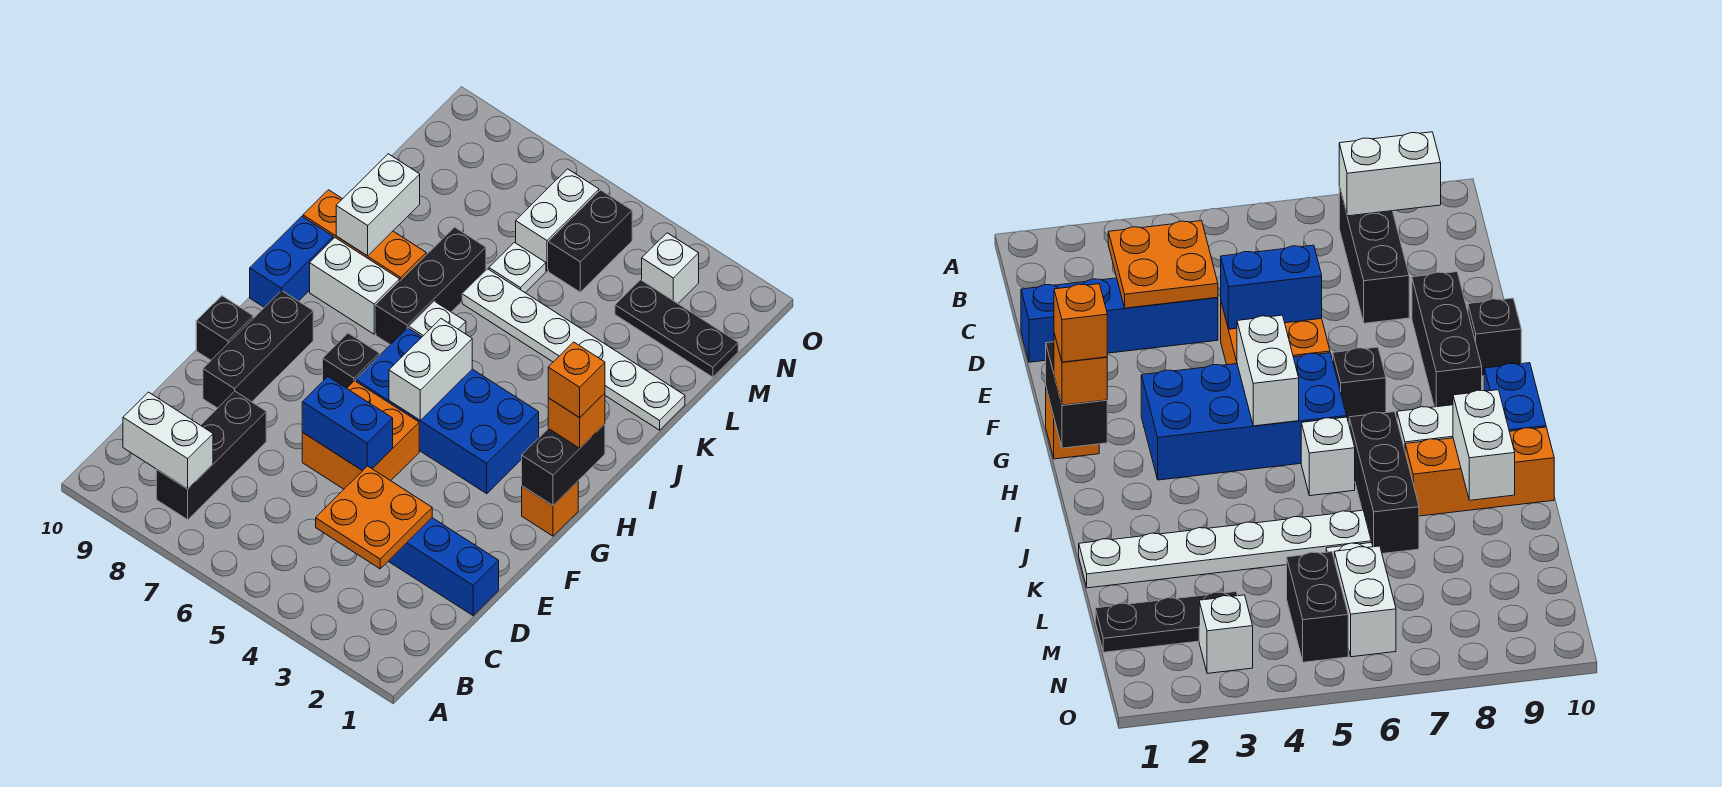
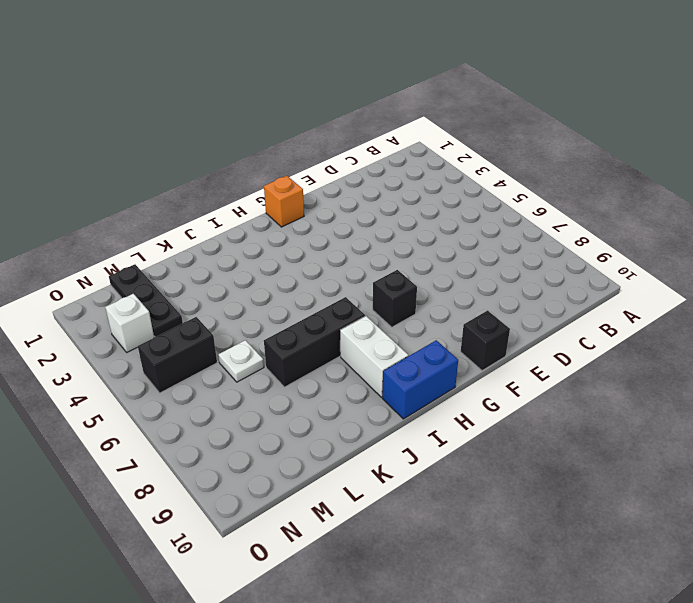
none -> black brick B8:D8 level 1
none -> blue brick D1:D4 level 1
none -> orange brick E5:F6 level 1

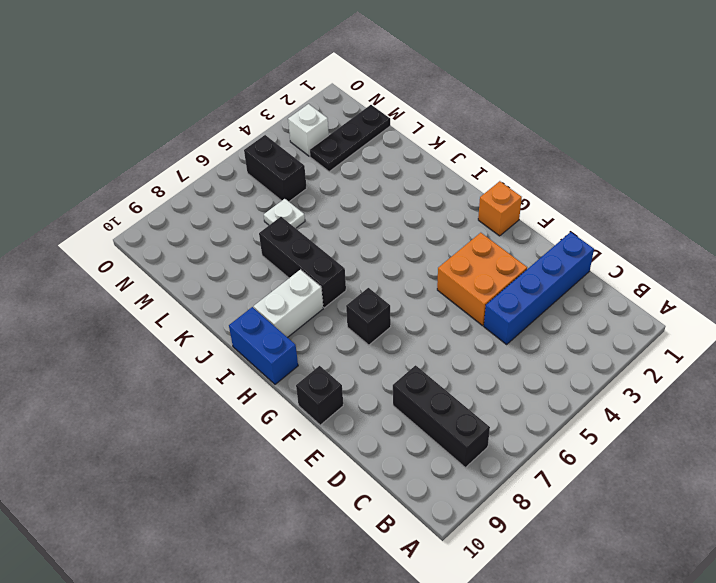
orange brick E3:F4 level 1 -> orange brick E5:F6 level 1
none -> black brick E9:G9 level 1
none -> blue brick G3:H6 level 1
none -> white brick I6 level 1

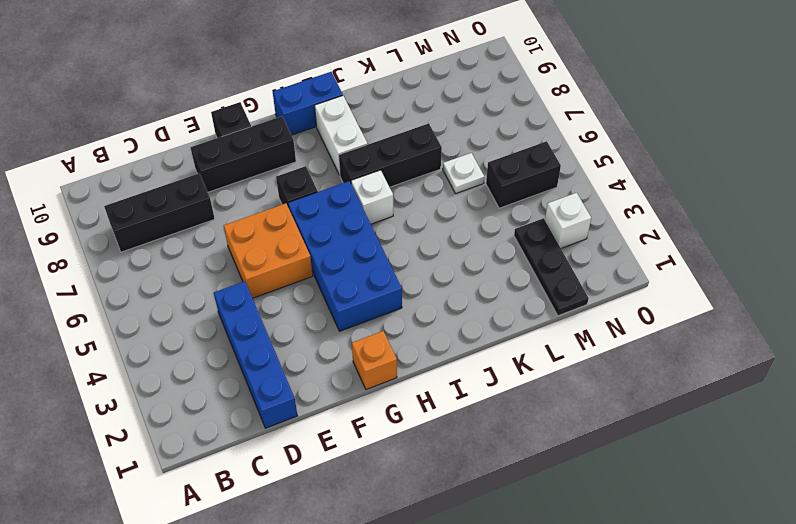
none -> orange brick J8:J10 level 1
none -> white plate K1:K6 level 1
none -> white brick M6:N6 level 1

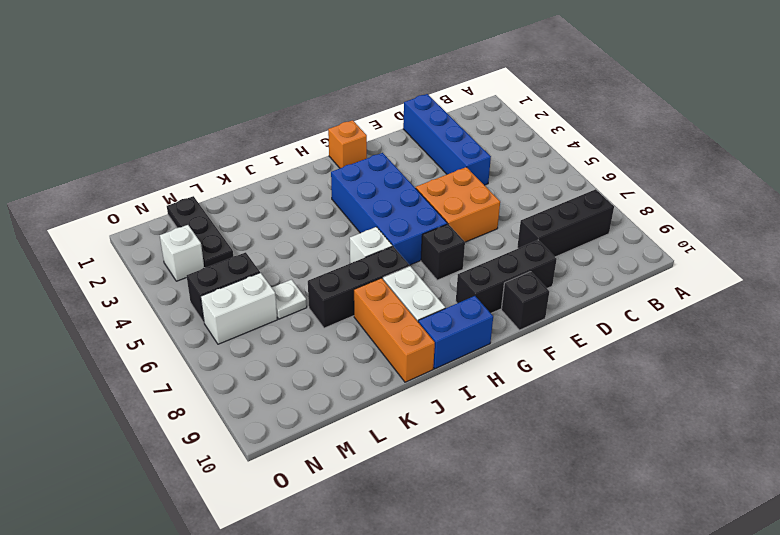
none -> white plate K1:K6 level 1
none -> white brick B8:B9 level 2
none -> orange plate C3:D4 level 2

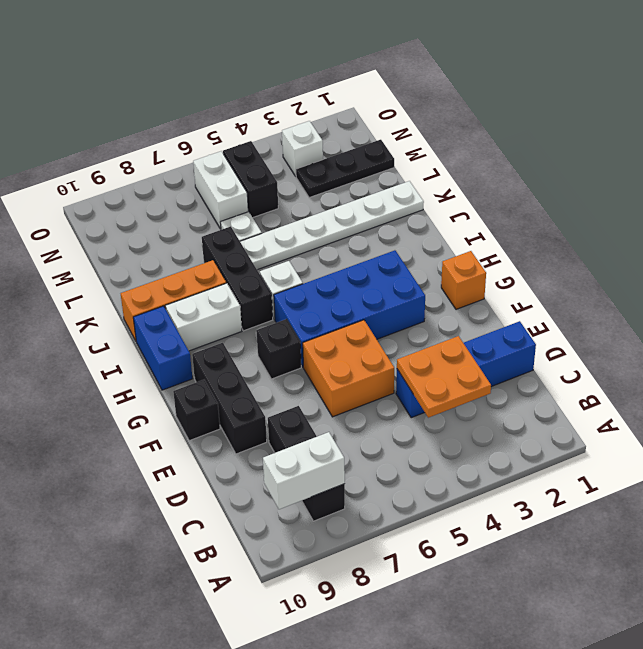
none -> blue brick E5:E6 level 2
none -> black brick G1:H1 level 2
none -> white brick G5:H5 level 2

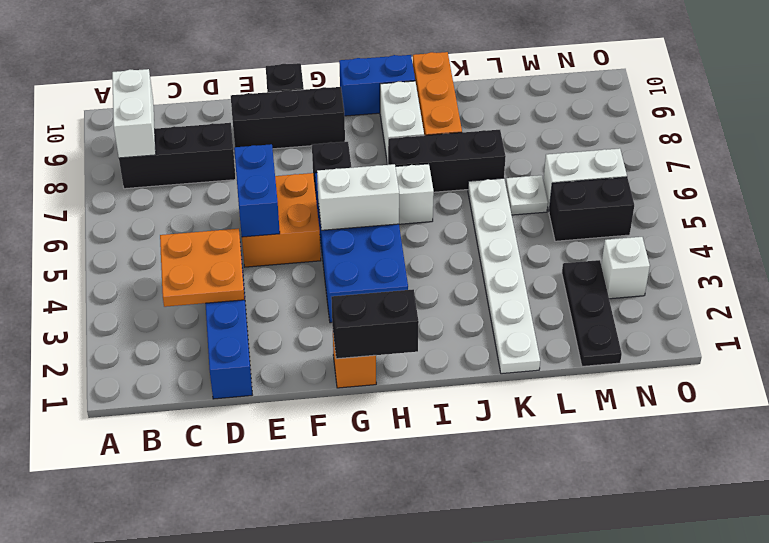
none -> white brick J9:K9 level 2
none -> orange brick H1 level 3
none -> orange brick H1 level 4

